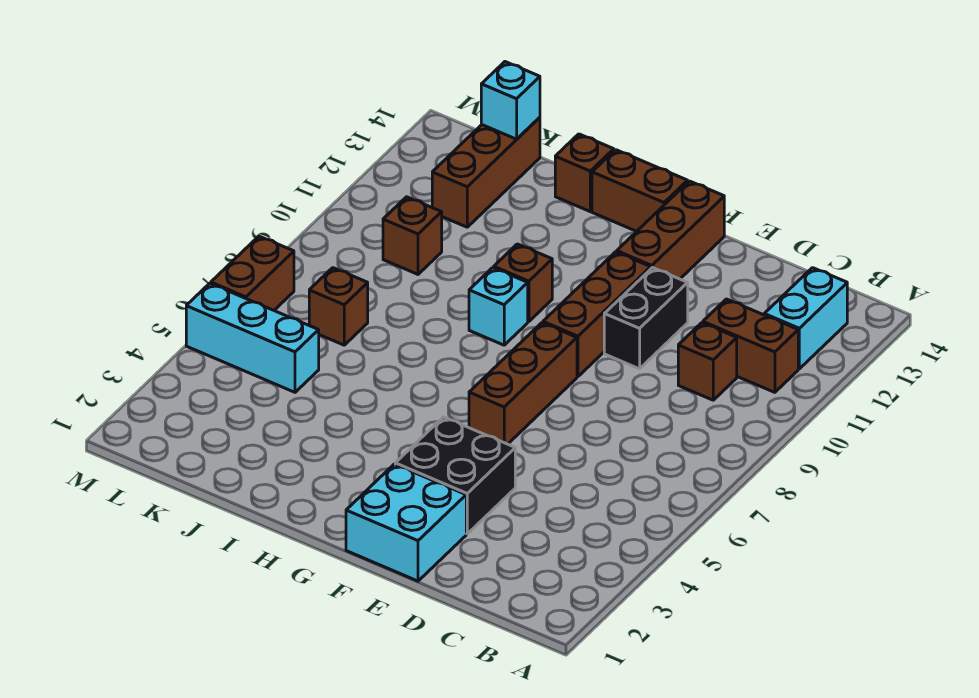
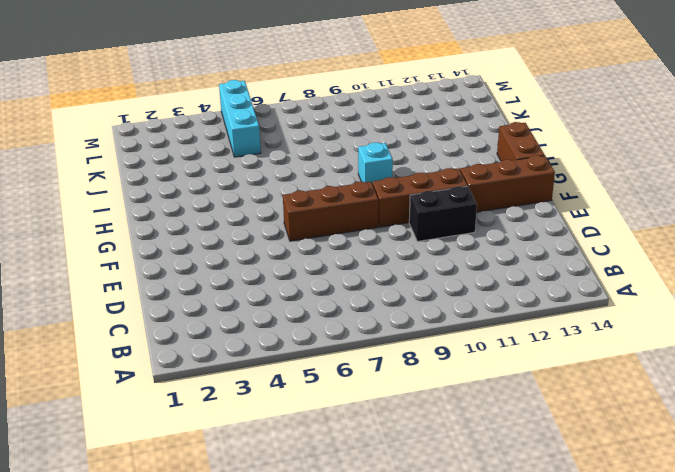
none -> brown brick B11:C11 level 1
none -> cyan brick B12:B13 level 1
none -> brown brick C10 level 1

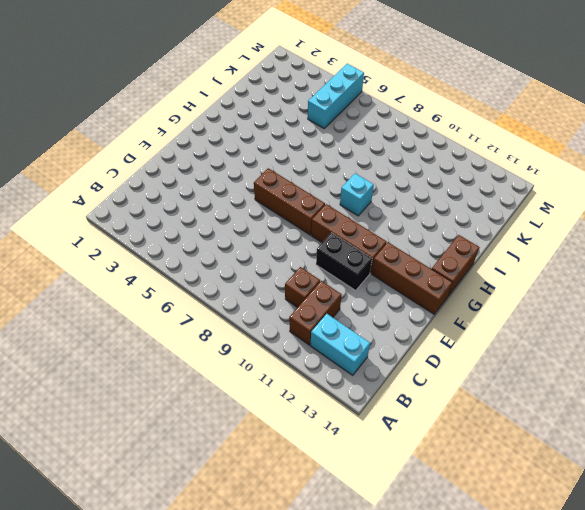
none -> cyan brick E1:F2 level 1
none -> black brick E3:F4 level 1
none -> brown brick H10 level 1

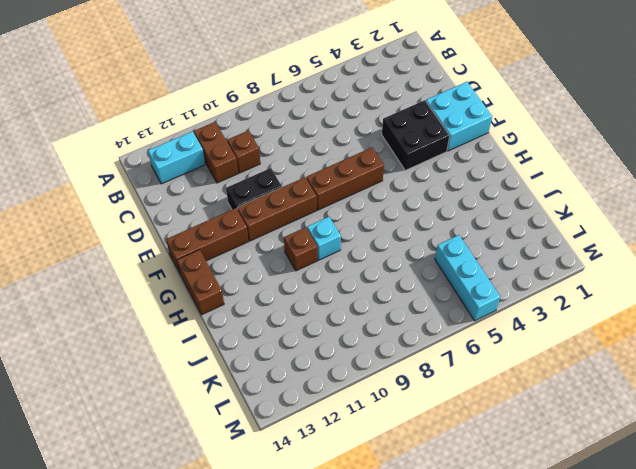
none -> brown brick I14 level 1
none -> brown brick K7 level 1
none -> brown brick K10 level 1

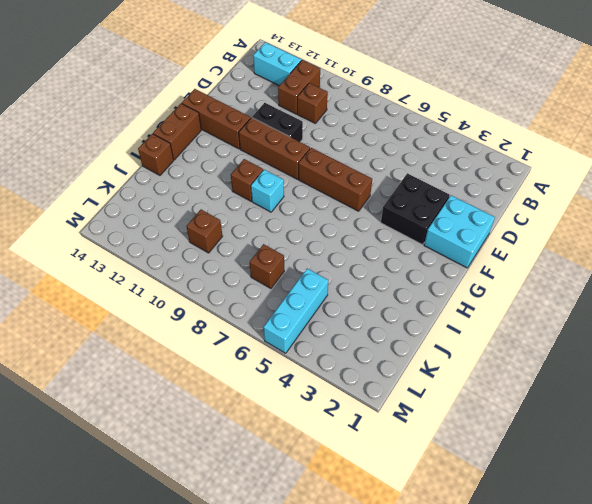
none -> brown brick K12:K14 level 1
none -> brown brick M6:M7 level 1
none -> cyan brick K14 level 2

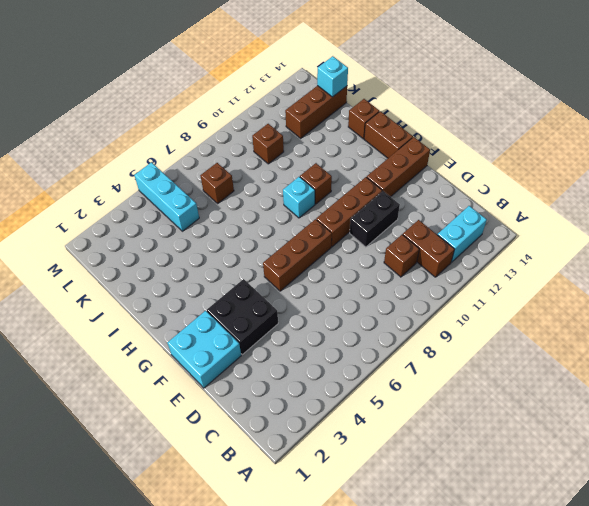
none -> brown brick M6:M7 level 1

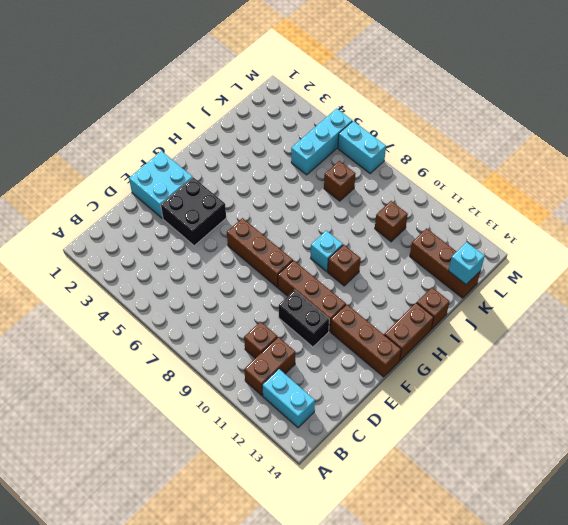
cyan brick M6:M7 level 1 -> brown brick M6:M7 level 1

